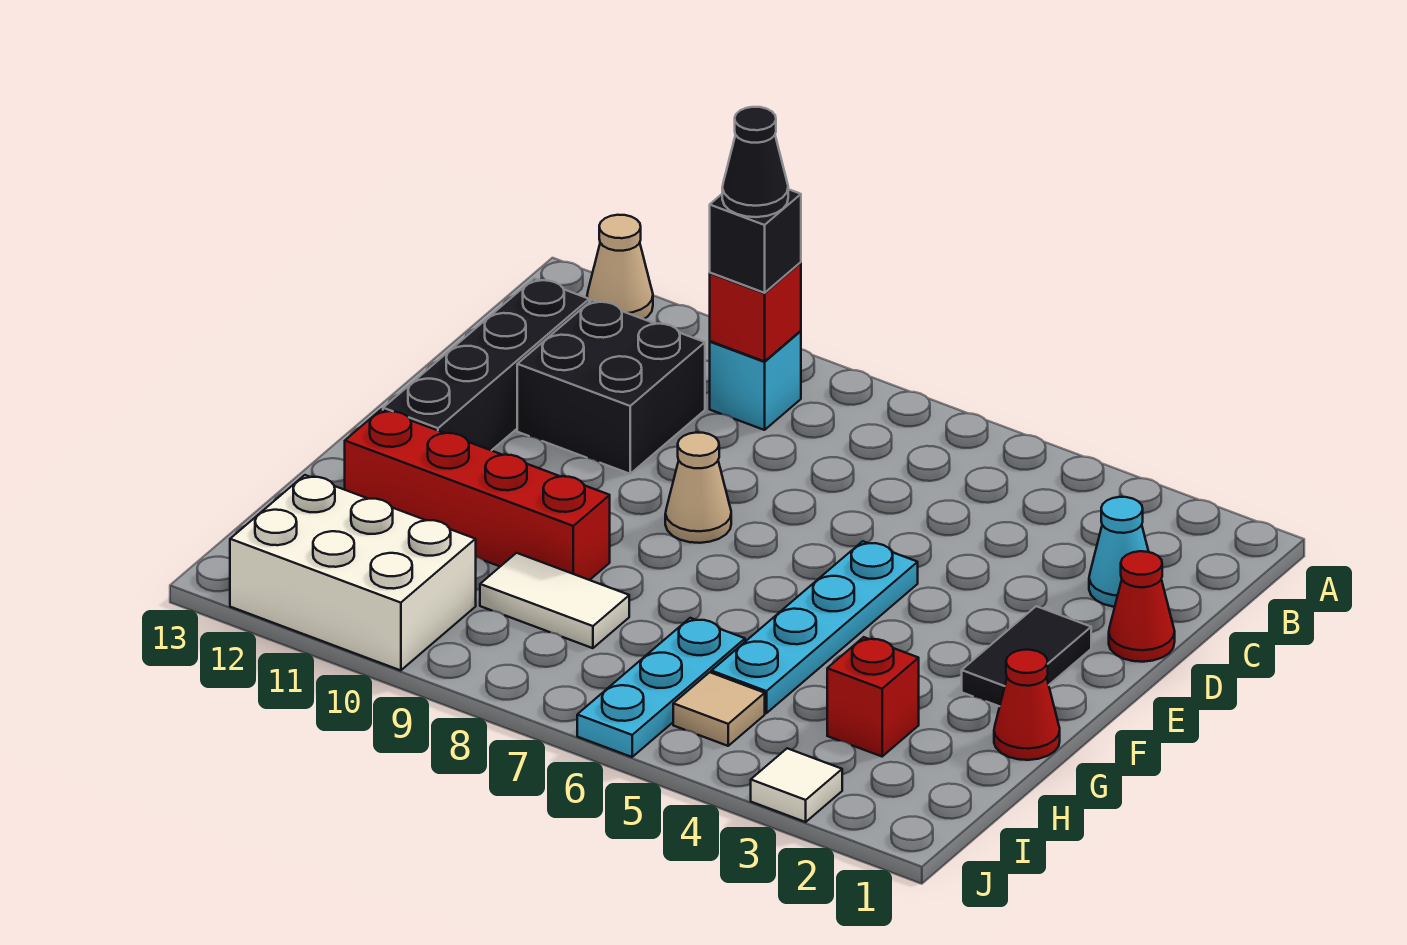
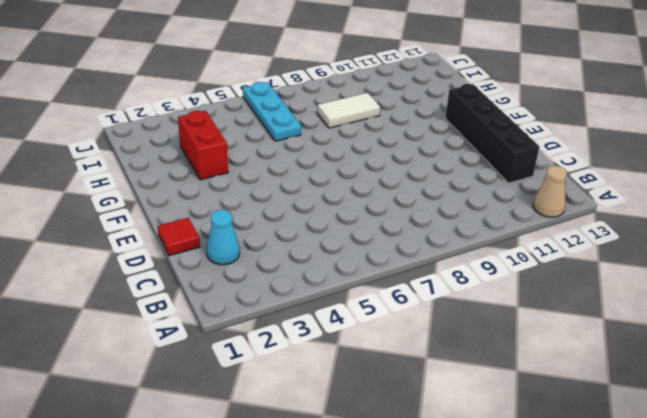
red tile D1 level 1 -> red cone D1 level 1
red brick G3:H3 level 1 -> red brick H3 level 1
none -> cyan brick B9 level 1
none -> black brick C10:D11 level 1
none -> black tile E2:F2 level 1

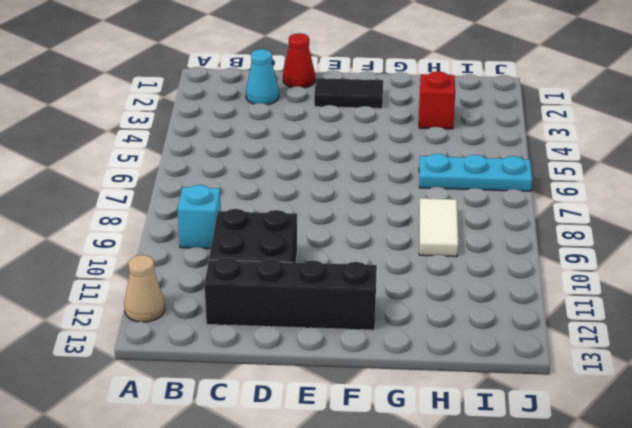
none -> cyan plate E5:H5 level 1
none -> tan cone E8 level 1
none -> red cone G1 level 1

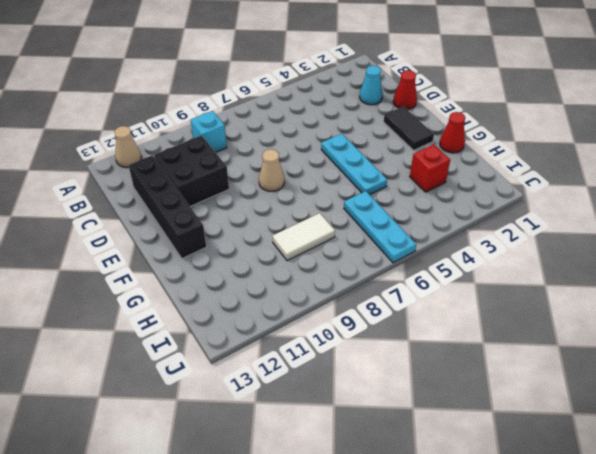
cyan plate E5:G5 level 1 -> cyan plate E5:H5 level 1
none -> red brick G9:G12 level 1
none -> tan tile I5 level 1
none -> white brick I10:J12 level 1

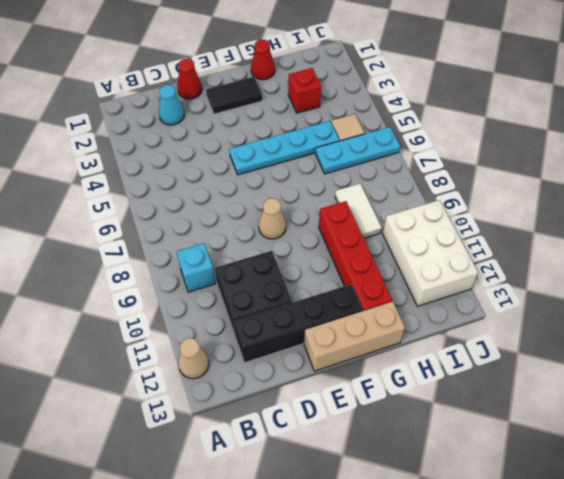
tan brick E13:G13 level 1 -> none
none -> white tile J3 level 1
none -> red brick B9 level 2
none -> black brick B9 level 3

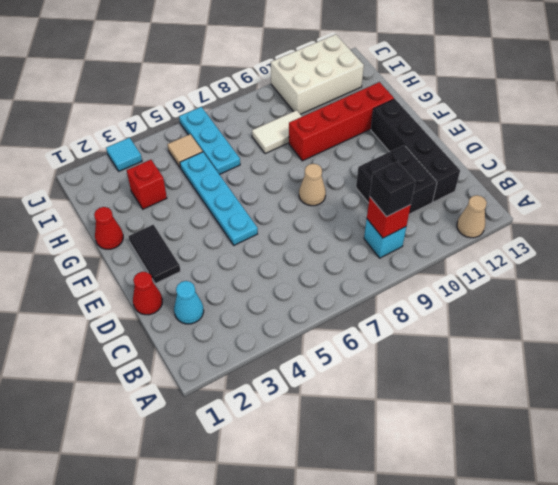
cyan tile J3 level 1 -> white tile J3 level 1
none -> black cone B9 level 4

